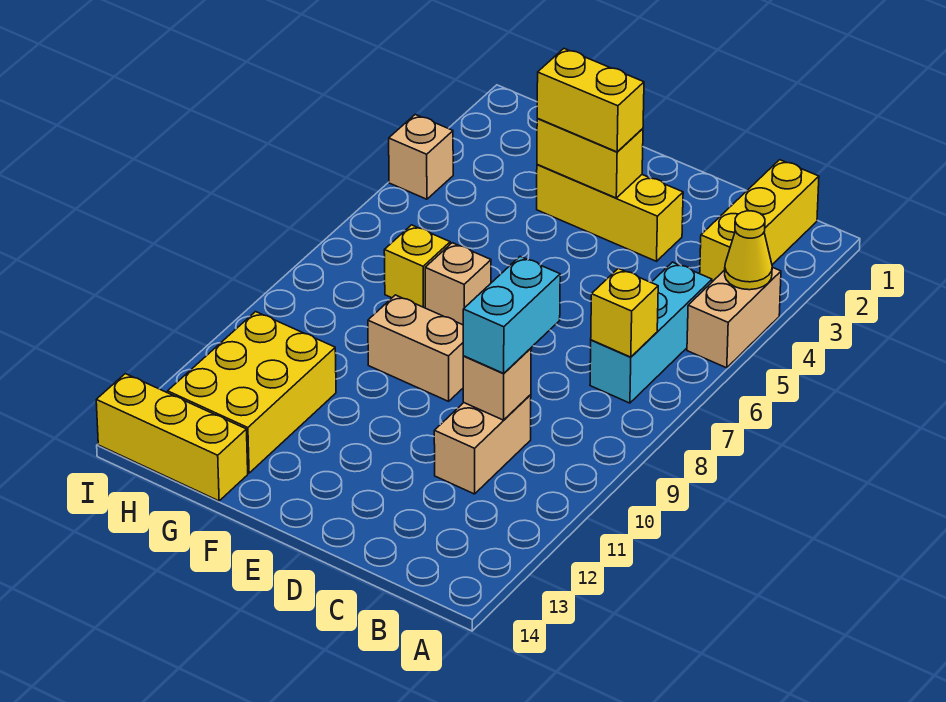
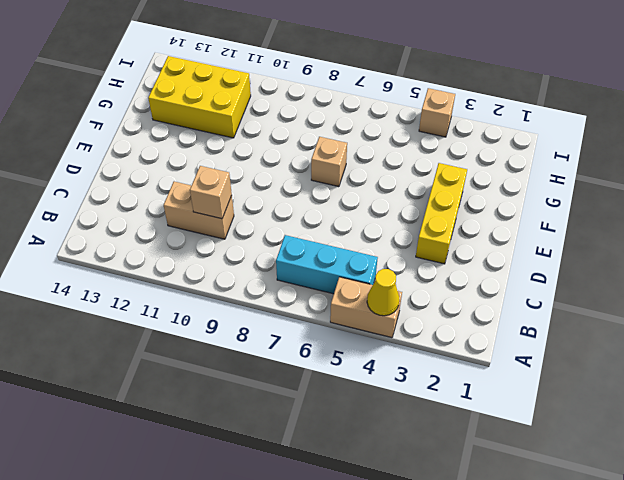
none -> yellow brick B1:B3 level 1
none -> tan brick E9:F9 level 1
none -> yellow brick G7 level 1

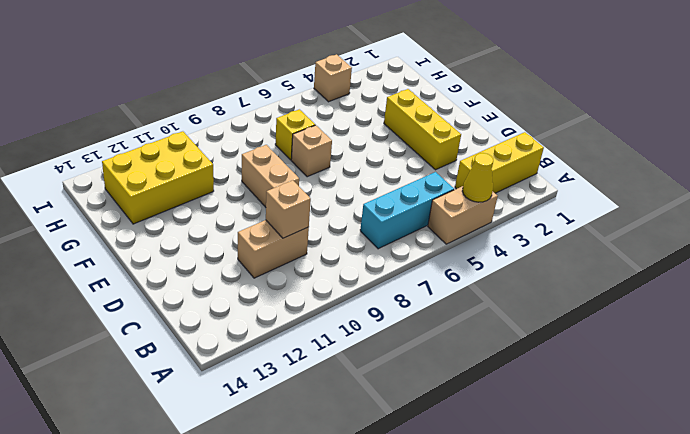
none -> yellow brick G14:I14 level 1
none -> yellow brick B7 level 2
none -> yellow brick E3:F3 level 2

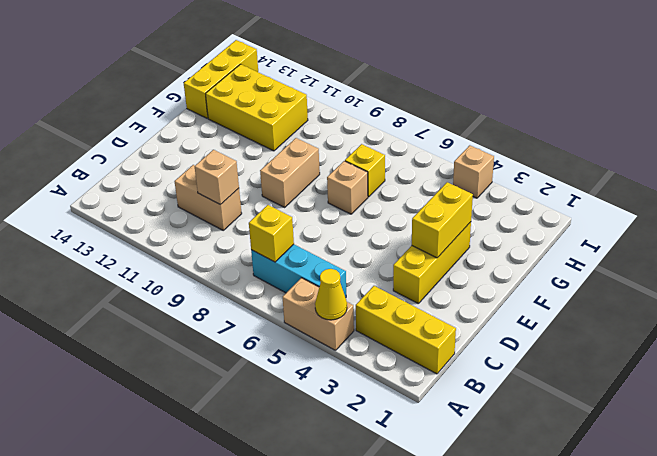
none -> cyan brick C9:C10 level 3
none -> yellow brick E3:F3 level 3

